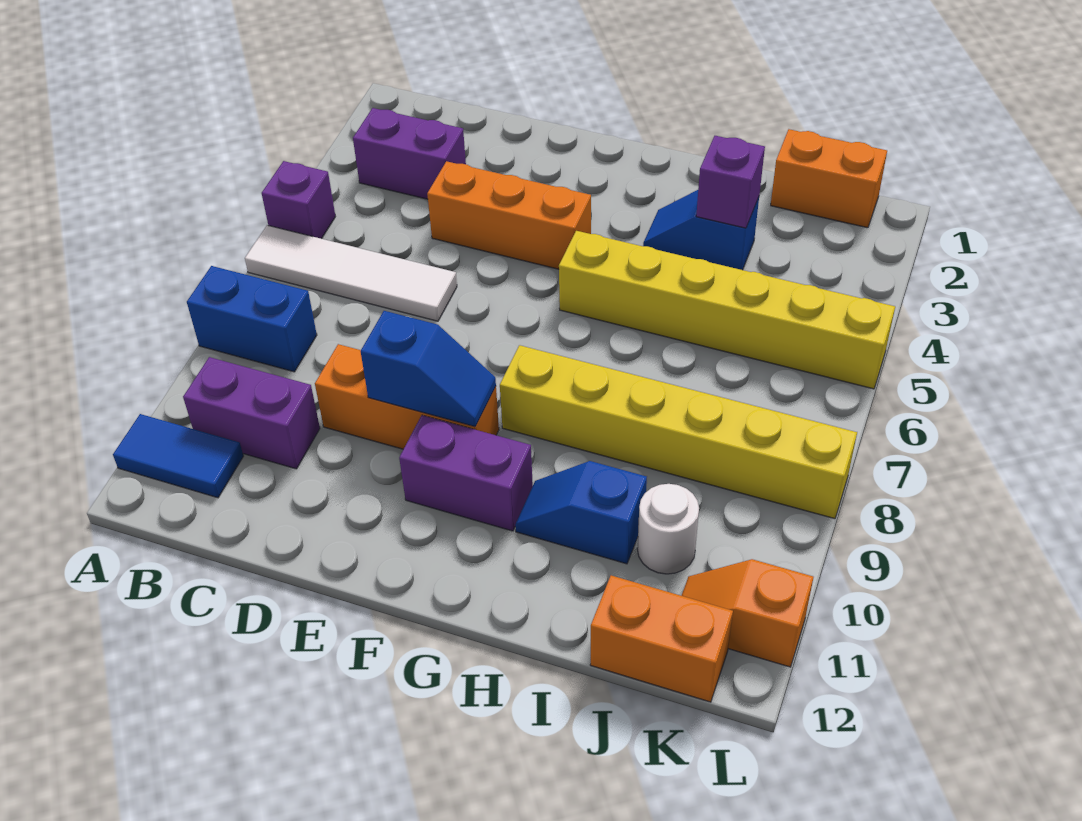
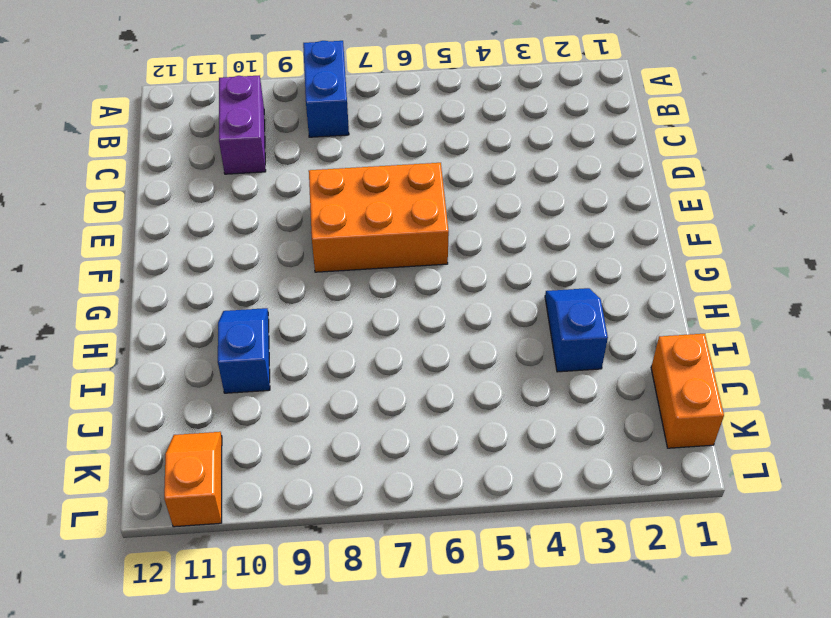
orange brick E6:F8 level 1 -> none
none -> purple brick A5 level 1
none -> white tile A6:D6 level 1
none -> blue tile A11:B11 level 1

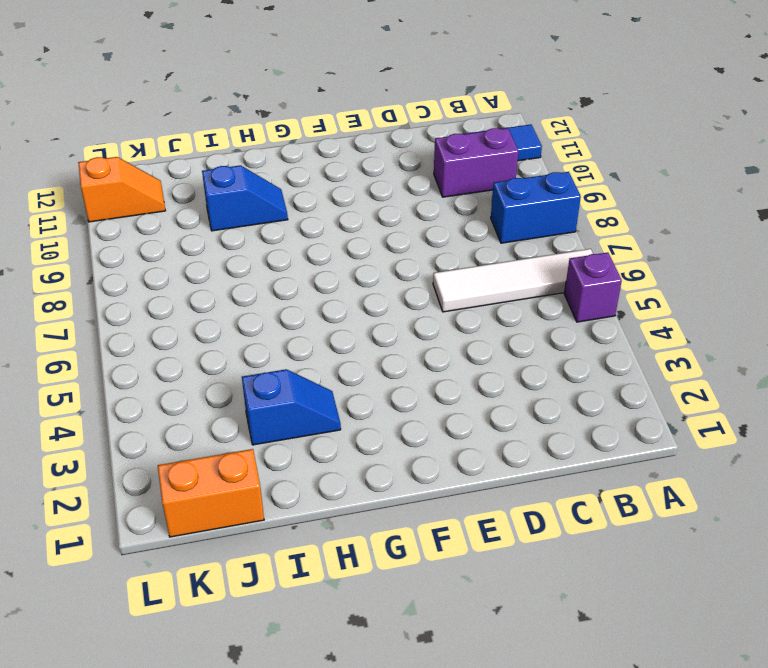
none -> purple brick B3:C3 level 1
none -> orange brick D4:F4 level 1
none -> orange brick D9:F9 level 1

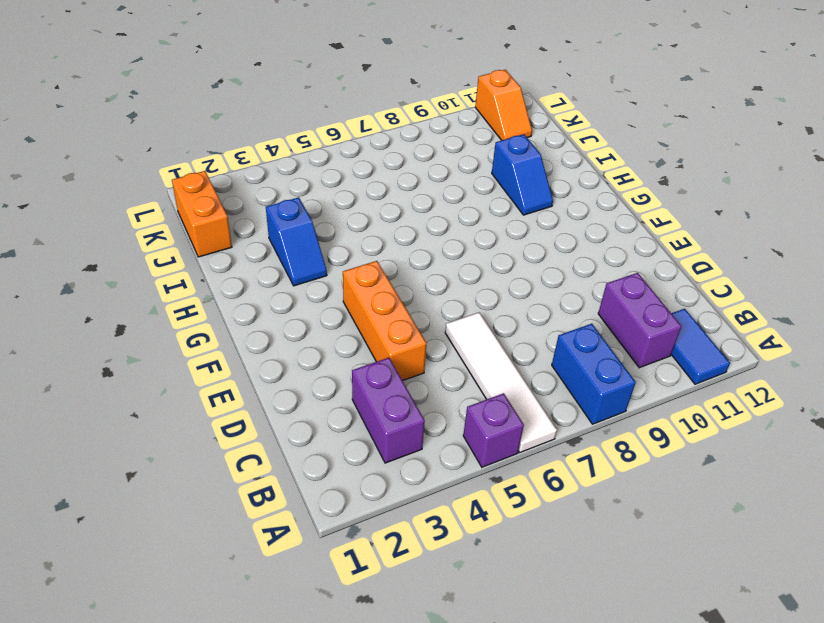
none -> orange brick D9:F9 level 1
none -> purple brick F10:G10 level 1
none -> yellow brick G5:L5 level 1

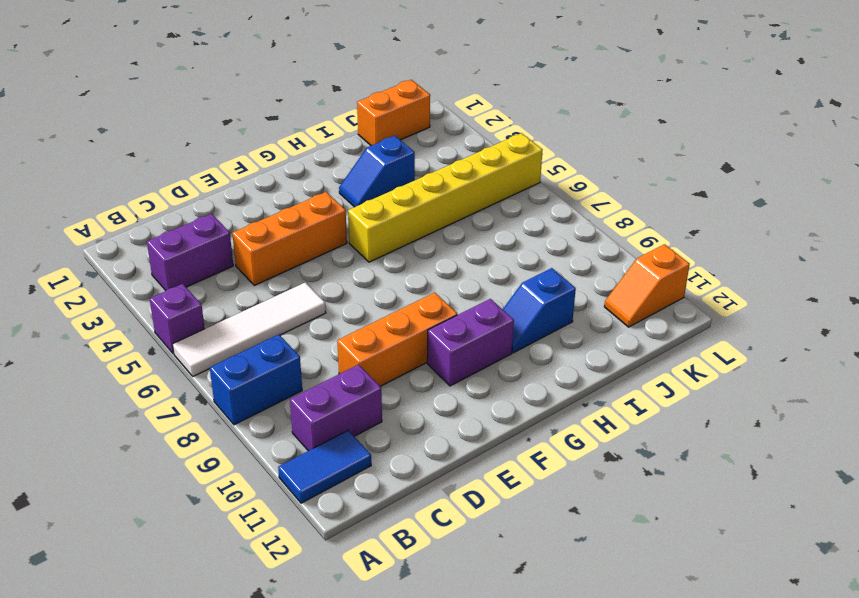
none -> yellow brick G8:L8 level 1
none -> white round brick J10 level 1
none -> orange brick J12:K12 level 1

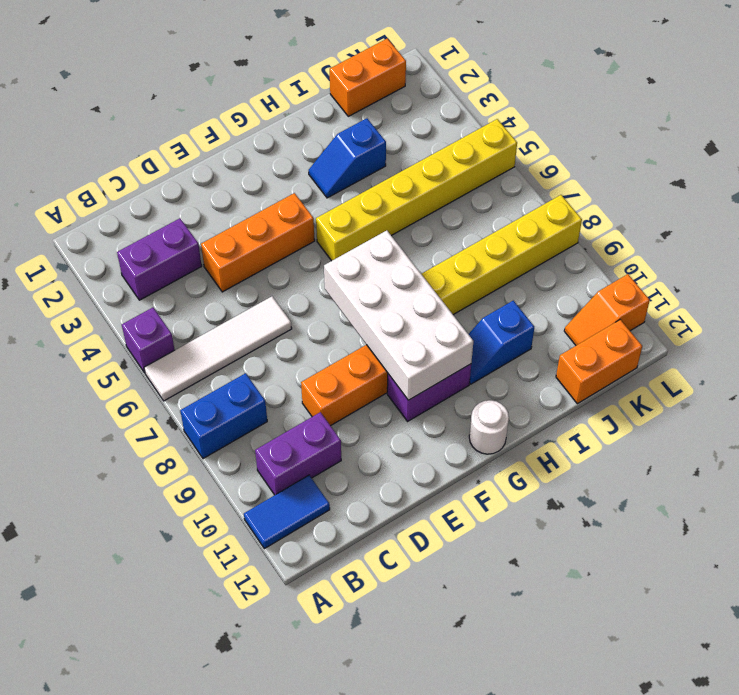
white brick F7:G10 level 2 -> blue slope E9:F9 level 2 top E
white round brick G12 level 1 -> white round brick J10 level 1
none -> purple brick I3 level 2

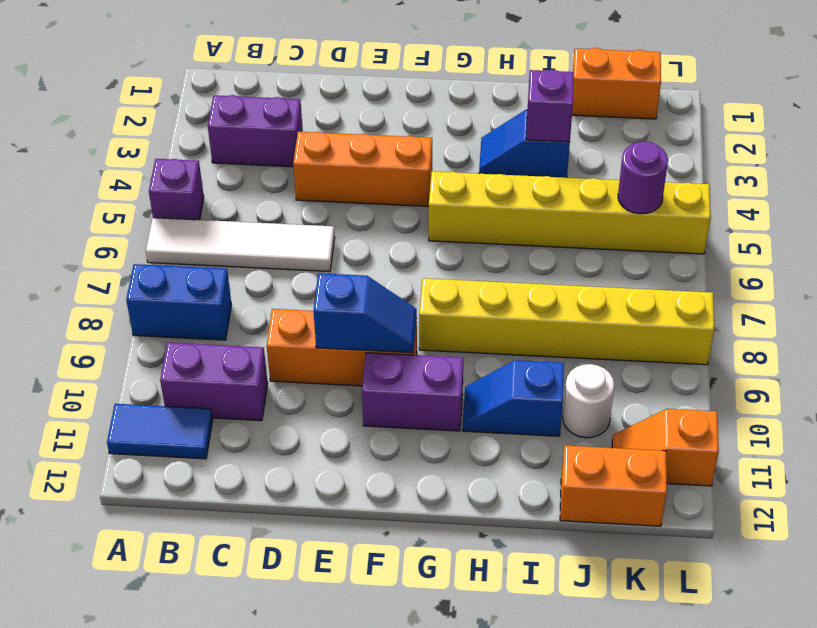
purple round brick K5 level 2 -> none

